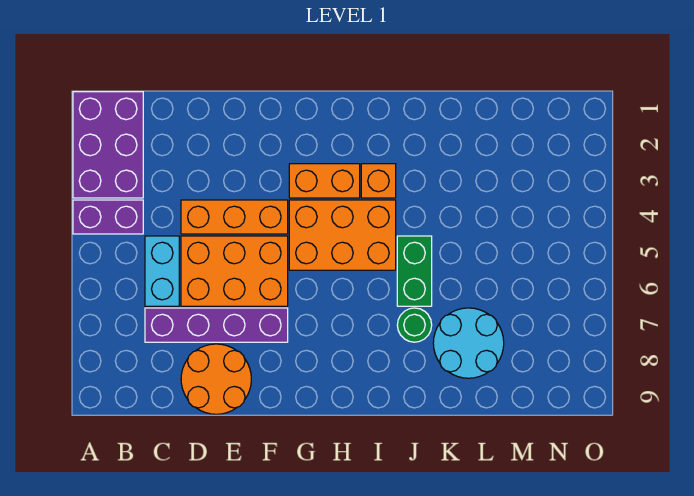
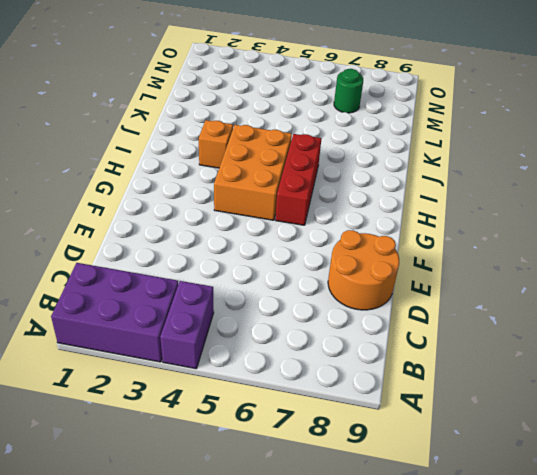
red brick G6:I6 level 1 -> none
green round brick M7 level 1 -> green round brick J7 level 1
none -> cyan brick C5:C6 level 1
none -> purple brick C7:F7 level 1
none -> orange brick D4:F4 level 1

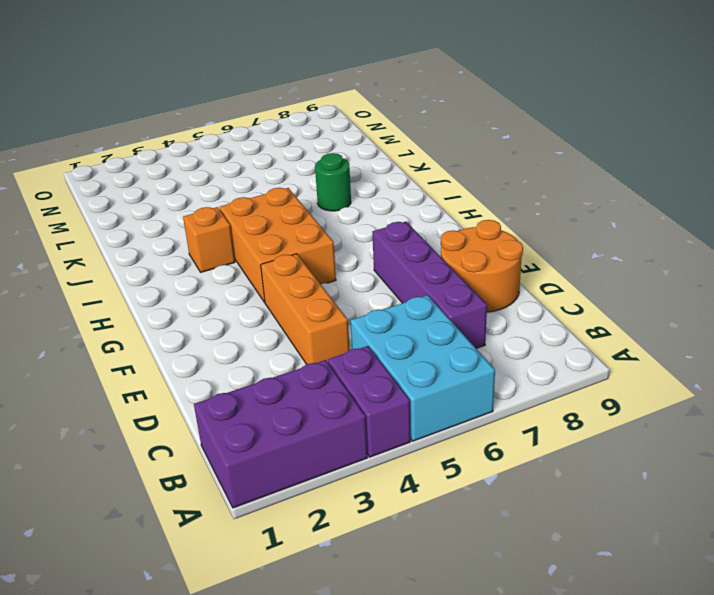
cyan brick A5:C6 level 1 -> cyan brick C5:C6 level 1
none -> orange brick D5:F6 level 1
none -> orange brick G3:H3 level 1
none -> green brick J5:J6 level 1

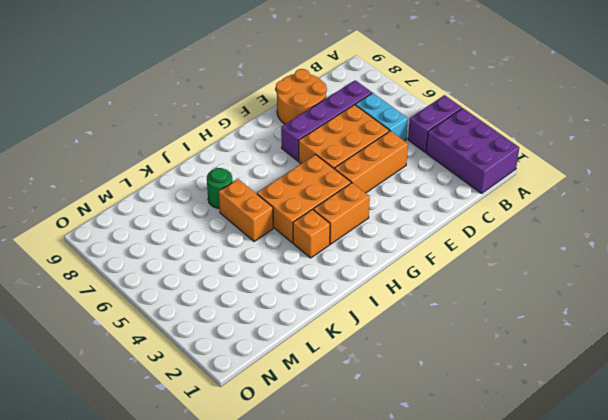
orange brick J5:J6 level 1 -> green brick J5:J6 level 1
none -> cyan round brick K7:L8 level 1

